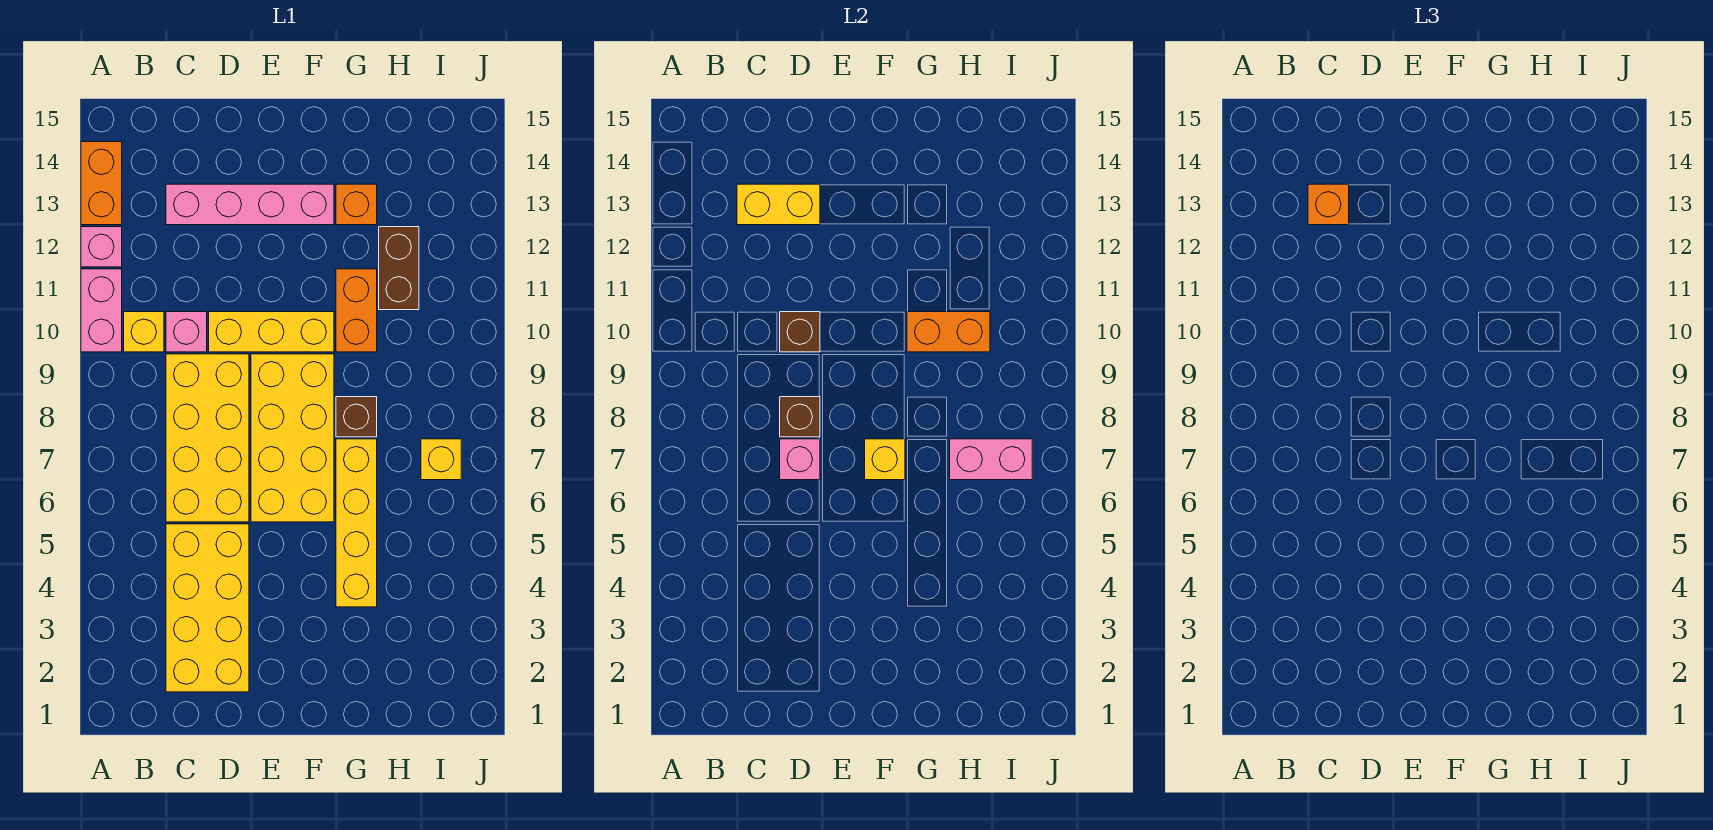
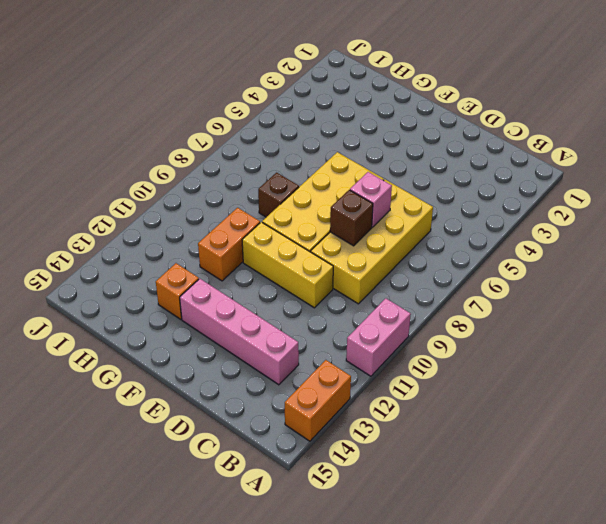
none -> pink brick A12 level 1
none -> yellow brick B10 level 1
none -> yellow brick C2:D5 level 1

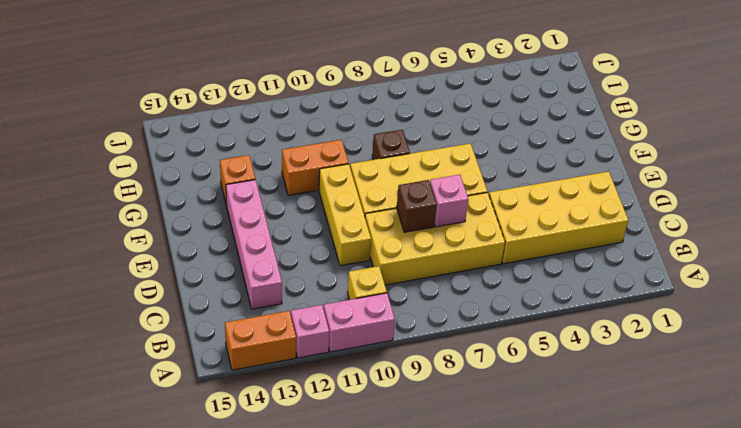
none -> pink brick C10 level 1
none -> yellow brick G4:G7 level 1
none -> brown brick H11:H12 level 1

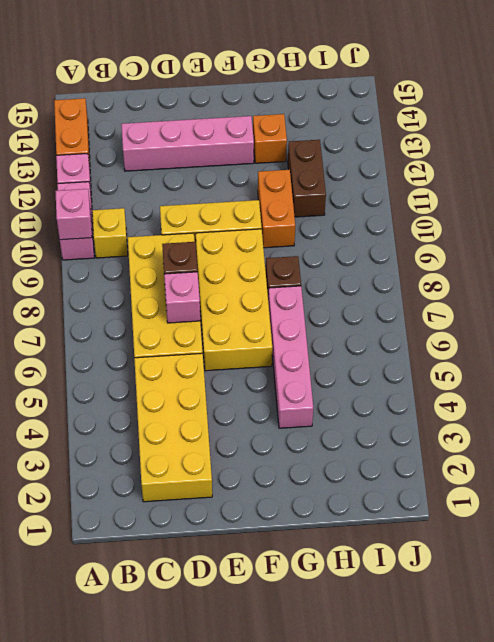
pink brick A10 level 2 -> pink brick C10 level 1
pink brick G4:G7 level 1 -> yellow brick G4:G7 level 1
none -> yellow brick I7 level 1
none -> yellow brick C13:D13 level 2
none -> brown brick D10 level 2

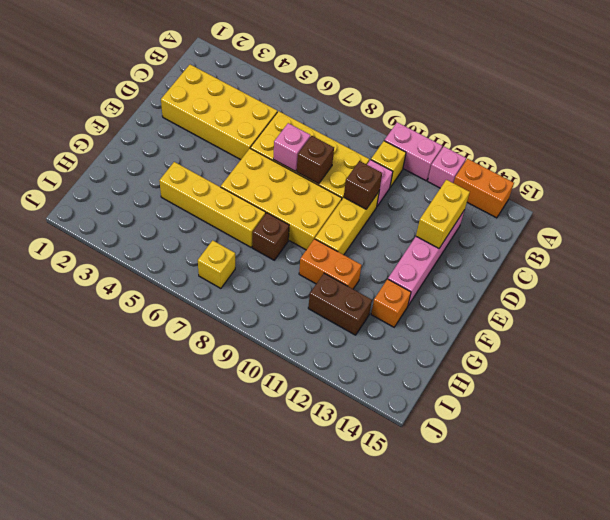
none -> yellow brick F7 level 2
none -> orange brick G10:H10 level 2
none -> pink brick H7:I7 level 2

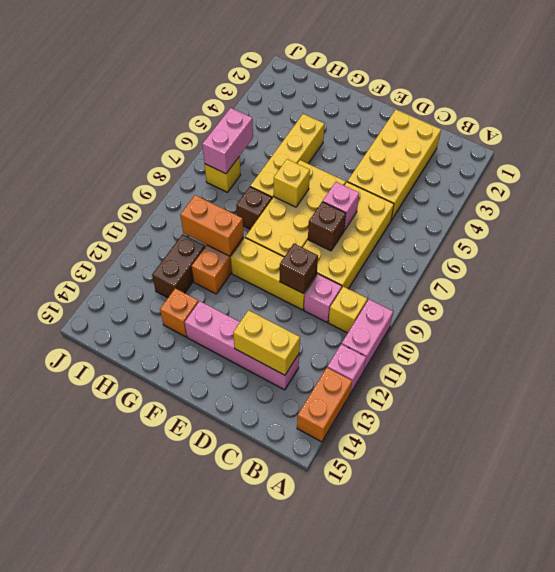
pink brick I6:I7 level 2 -> pink brick H7:I7 level 2
none -> orange brick C13 level 3

